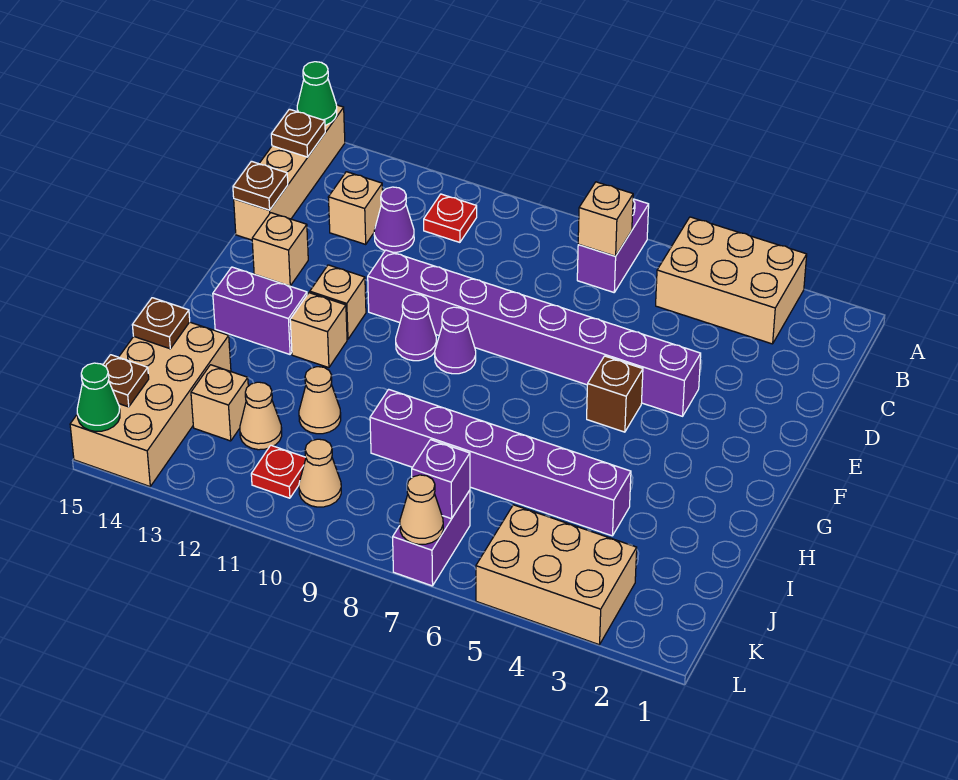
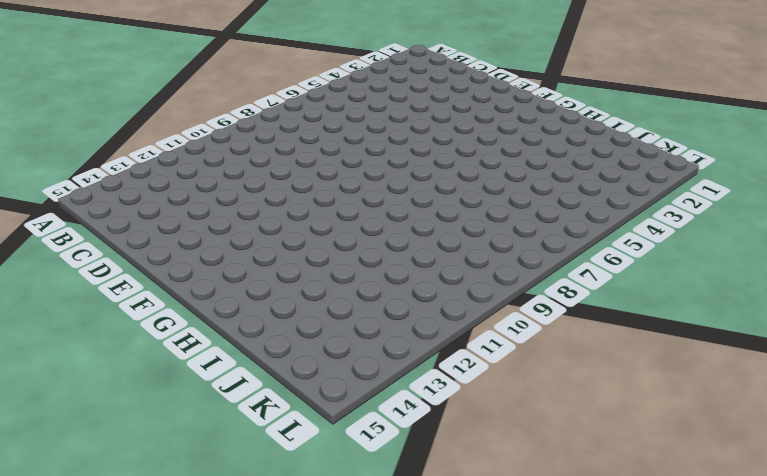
none -> tan brick A3:B5 level 1
none -> purple brick A7:B7 level 1
none -> tan brick A15:D15 level 1
none -> red plate B11 level 1

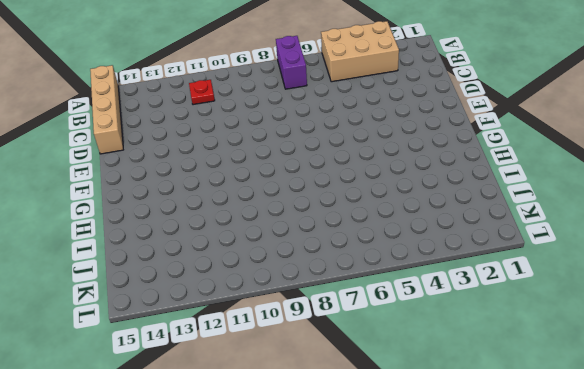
none -> purple cone C12 level 1
none -> tan brick C13 level 1
none -> purple brick E4:E11 level 1
none -> tan brick E14 level 1

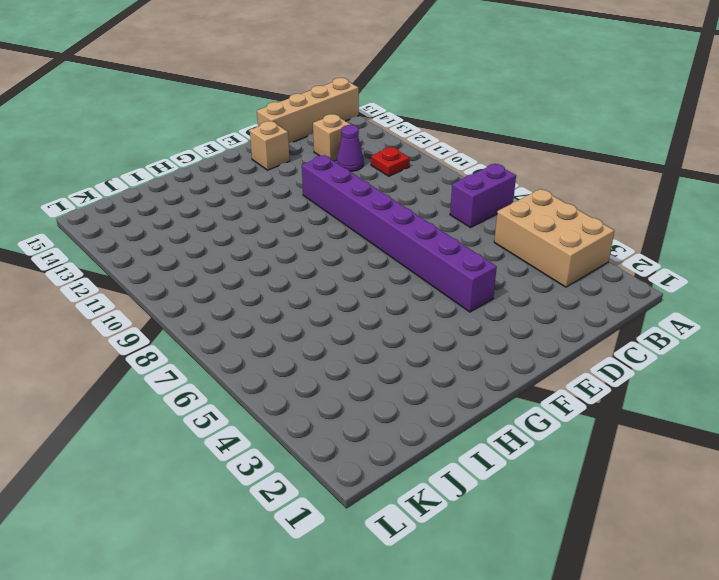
none -> brown brick F5 level 1
none -> purple cone F9 level 1
none -> purple cone F10 level 1
none -> tan brick F12 level 1

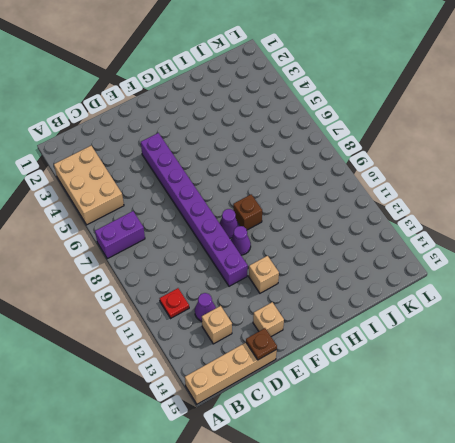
brown brick G9 level 1 -> brown brick F5 level 1
none -> tan brick G12 level 1
none -> purple brick G13:G14 level 1
none -> purple brick I4:I9 level 1
none -> tan cone I11 level 1

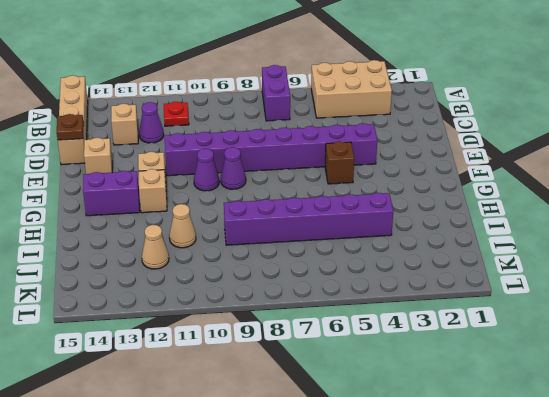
none -> tan brick I14:L15 level 1
none -> tan brick J13 level 1
none -> tan brick K3:L5 level 1
none -> purple brick K7:L7 level 1

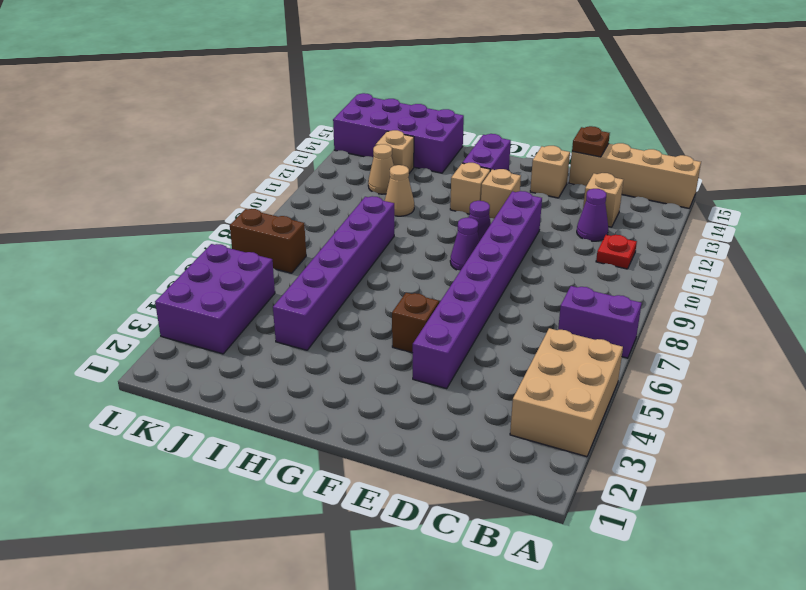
purple brick I14:L15 level 1 -> tan brick I14:L15 level 1
purple brick K3:L5 level 1 -> tan brick K3:L5 level 1
brown brick K7:L7 level 1 -> purple brick K7:L7 level 1
none -> tan cone K10 level 1
none -> red plate K11 level 1
none -> green cone A15 level 2
none -> tan brick B7 level 2

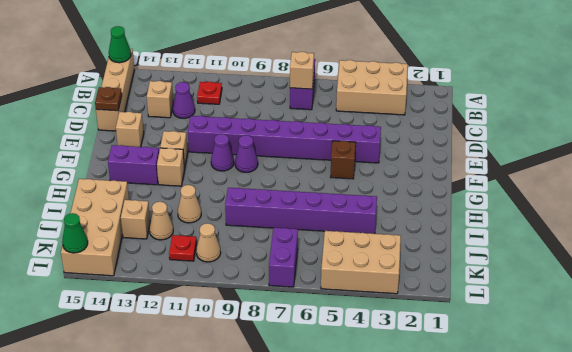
none -> brown plate B15 level 2
none -> brown plate I15 level 2
none -> purple brick K7 level 2
none -> brown plate K15 level 2

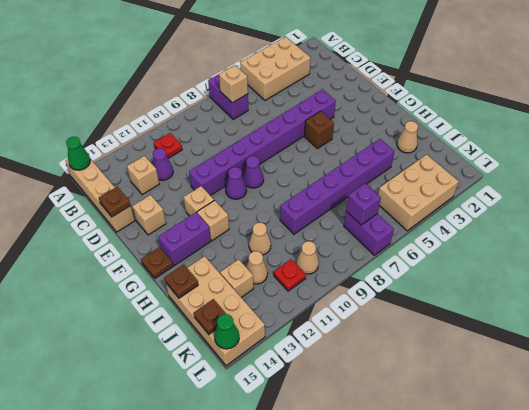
brown plate G15 level 1 -> brown plate B15 level 2
tan cone I2 level 1 -> tan cone L7 level 2

